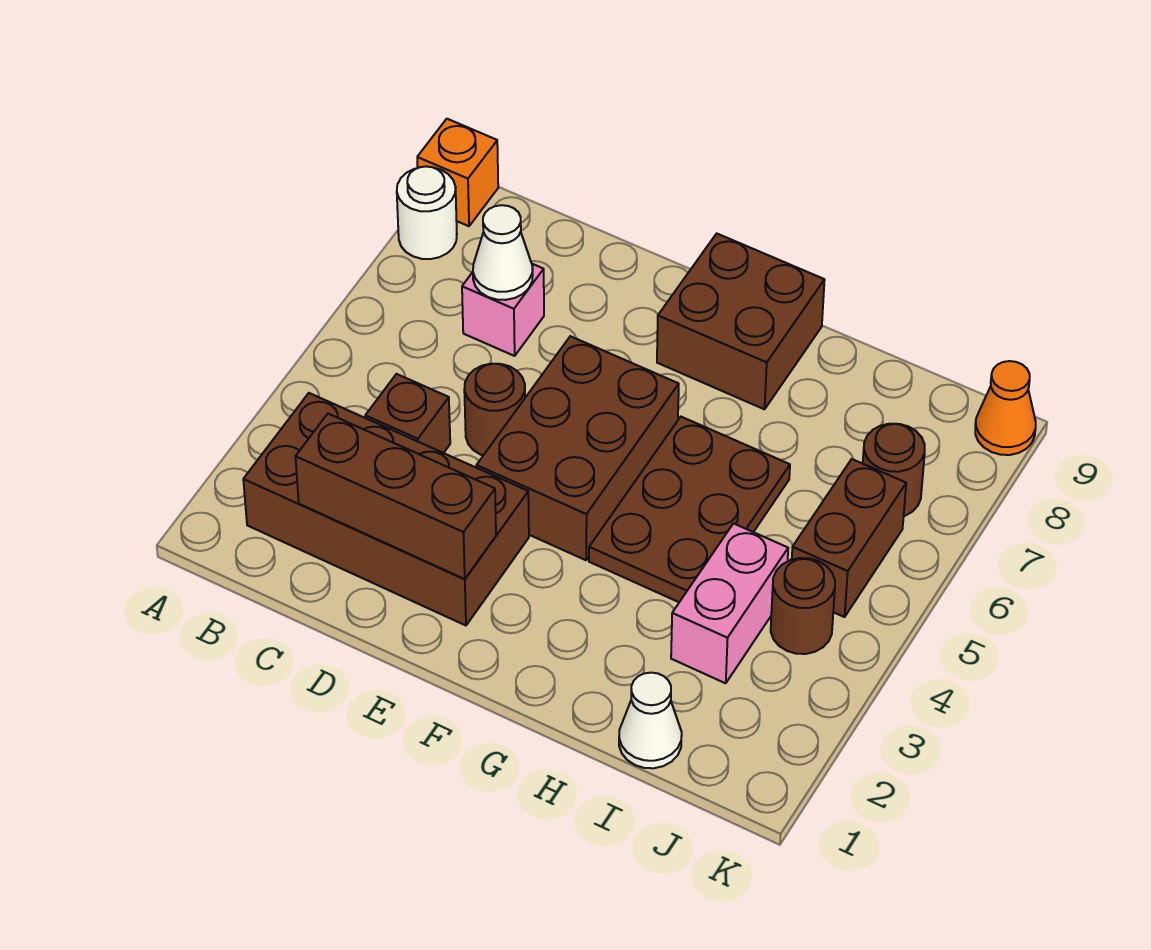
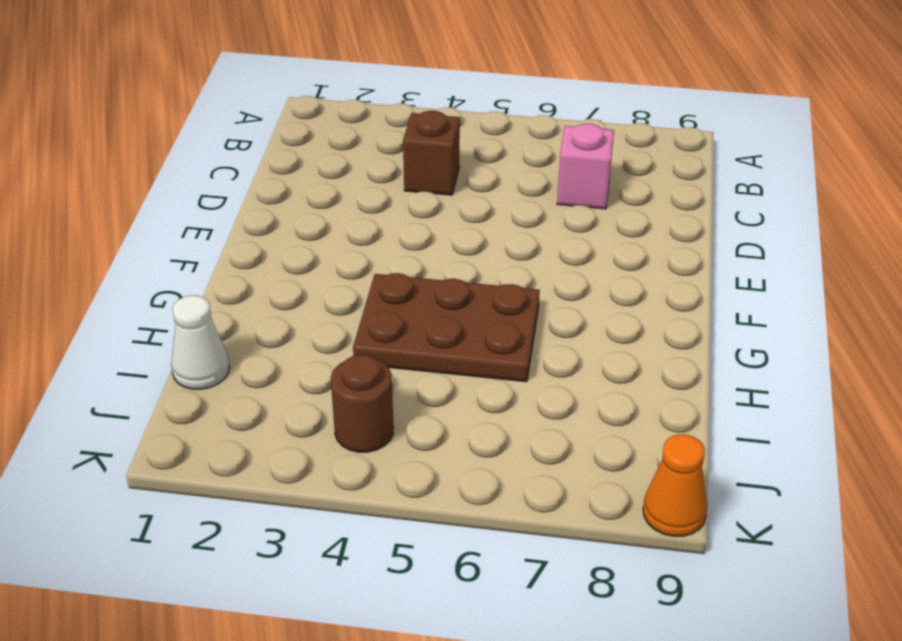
none -> white round brick A8 level 1
none -> orange brick A9 level 1
none -> brown brick B2:E3 level 1

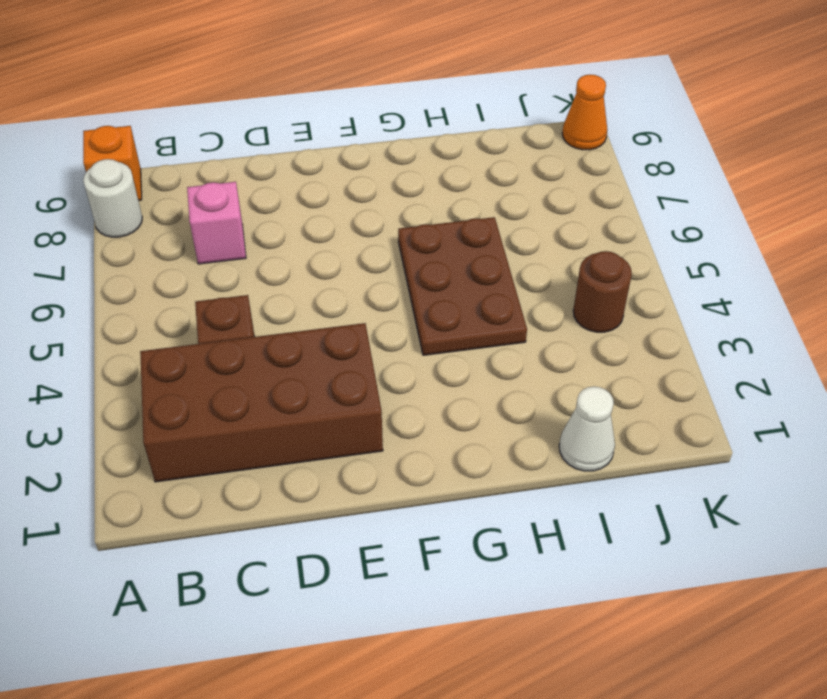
none -> brown round brick D5 level 1
none -> brown brick E4:F6 level 1
none -> brown brick F8:G9 level 1

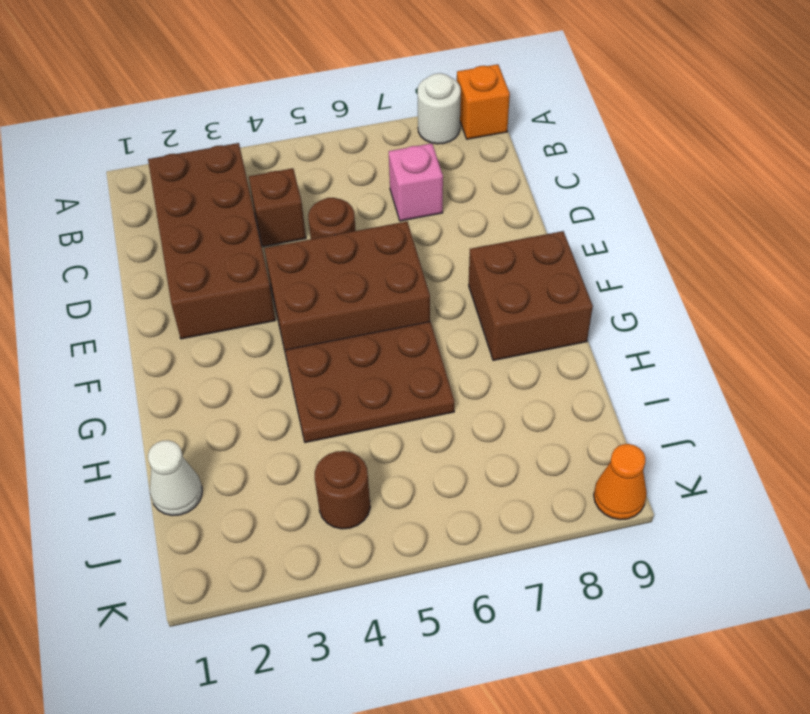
none -> pink brick I3:I4 level 1
none -> brown brick J5:J6 level 1
none -> brown round brick J7 level 1

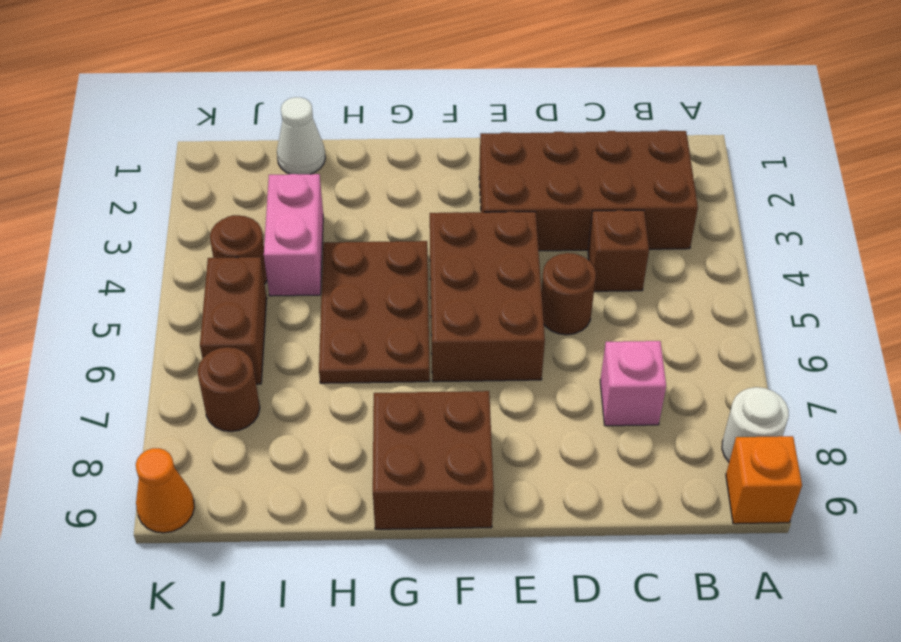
none -> brown brick C2:E2 level 2
none -> white cone C7 level 2

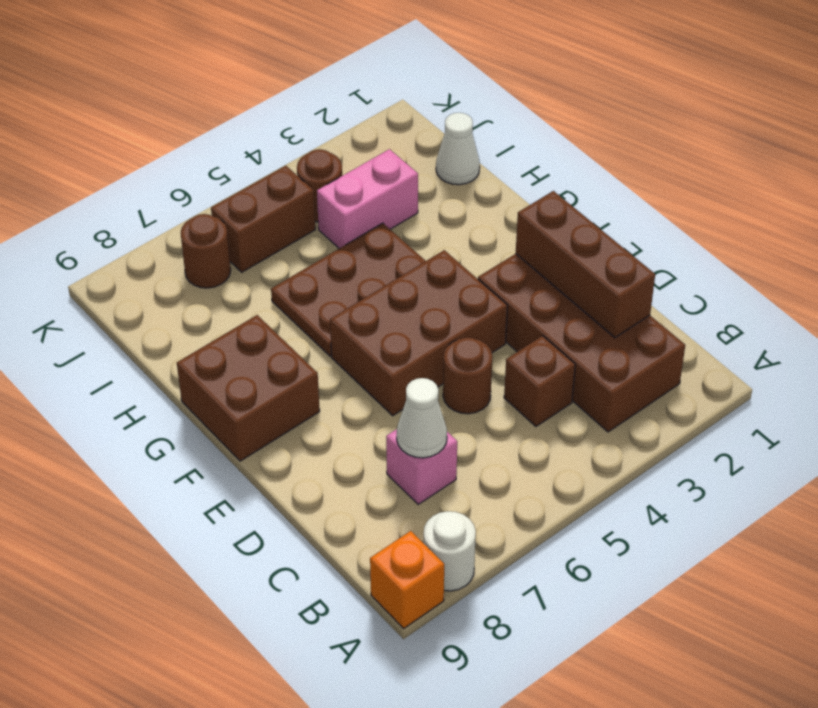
none -> orange cone K9 level 1

